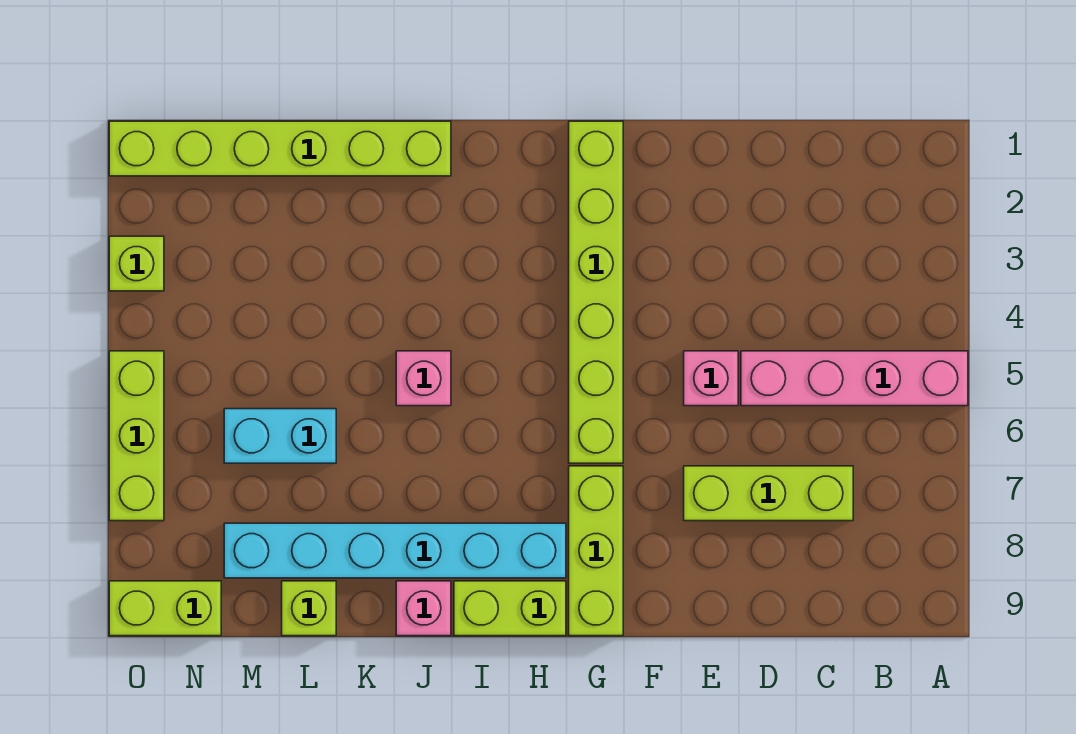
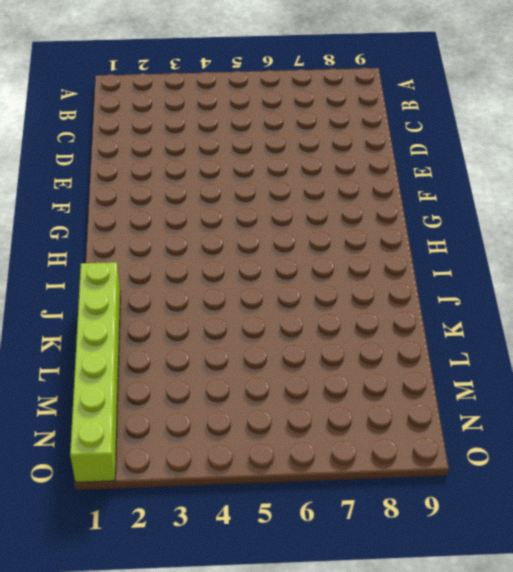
none -> pink brick A5:D5 level 1
none -> lime brick C7:E7 level 1
none -> pink brick E5 level 1

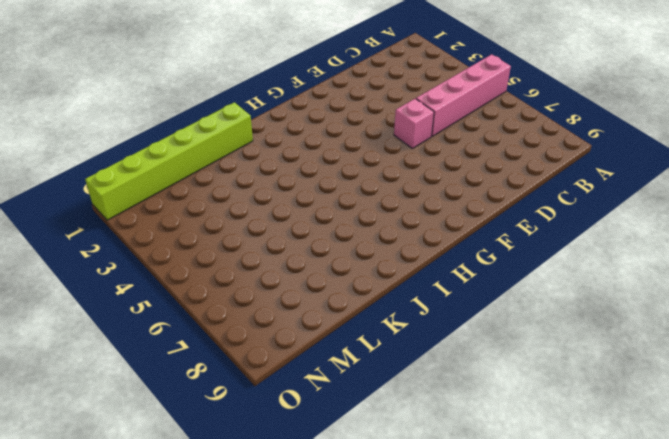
none -> lime brick C7:E7 level 1
none -> lime brick G1:G6 level 1
none -> lime brick G7:G9 level 1

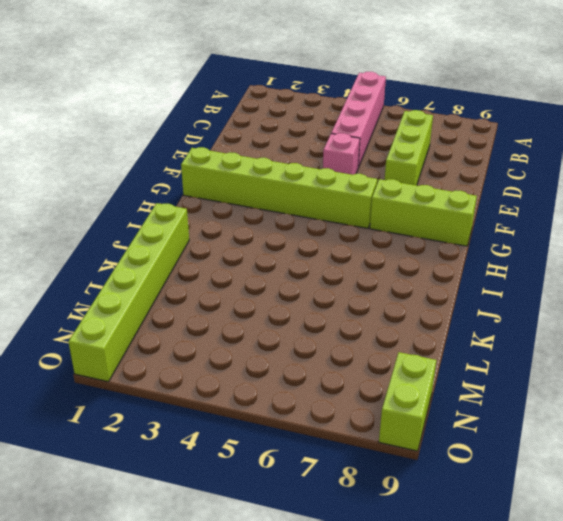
none -> cyan brick H8:M8 level 1
none -> lime brick H9:I9 level 1
none -> pink brick J5 level 1

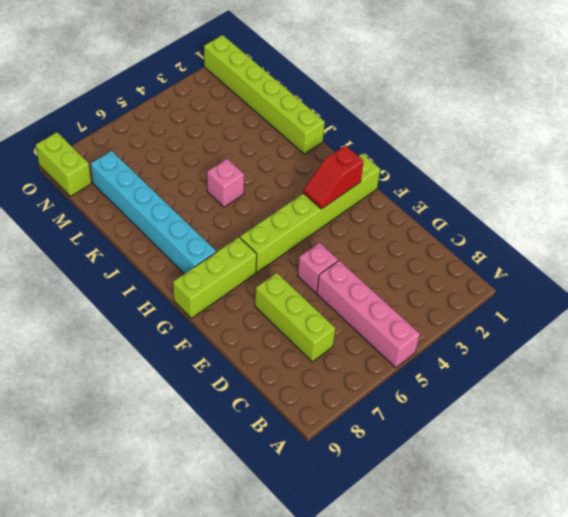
red slope G2:G3 level 2 top 2 -> none
none -> lime brick H9:I9 level 1
none -> pink brick J9 level 1
none -> cyan brick L6:M6 level 1

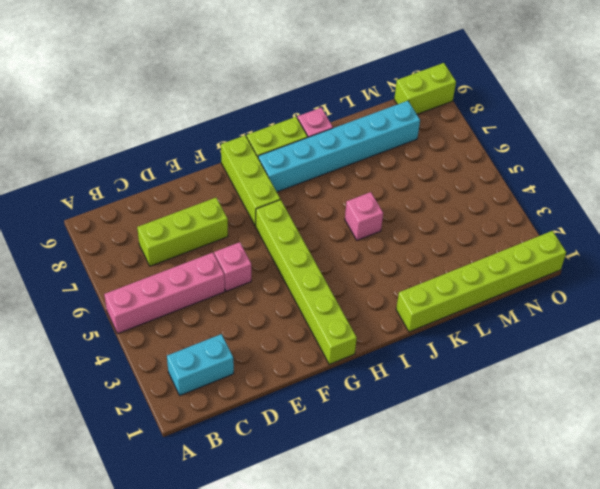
cyan brick B2:C2 level 1 -> cyan brick L6:M6 level 1
none -> lime brick L9 level 1
none -> lime brick O3 level 1
none -> lime brick O5:O7 level 1

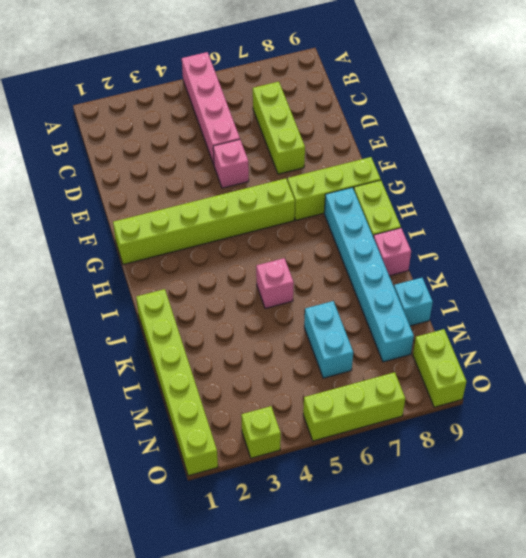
cyan brick L9 level 1 -> lime brick L9 level 1

